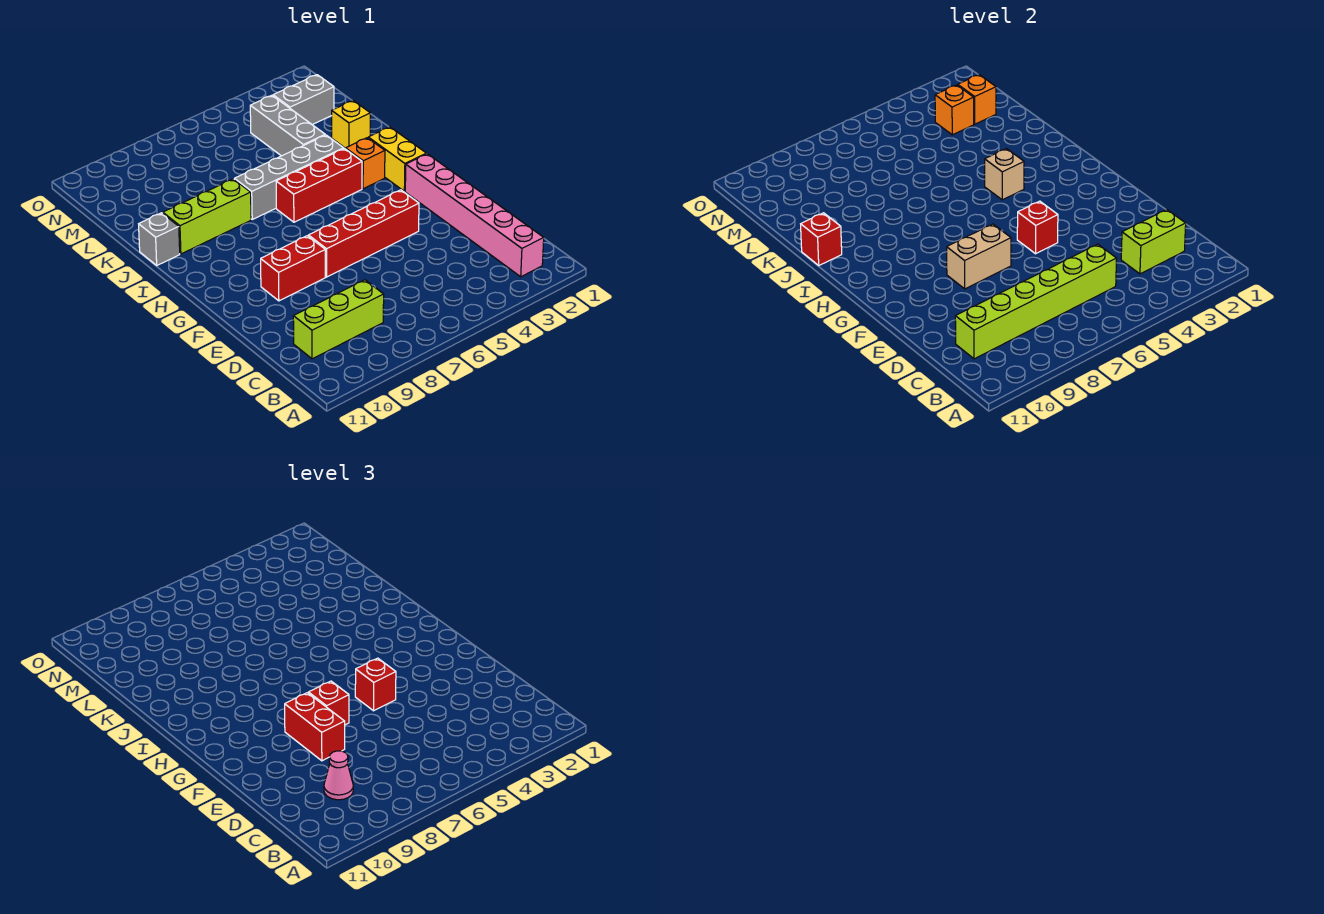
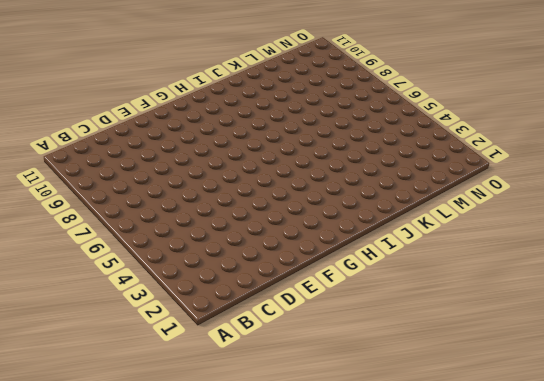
none -> pink brick B2:G2 level 1
none -> lime brick C8:C10 level 1
none -> red brick F4:F7 level 1

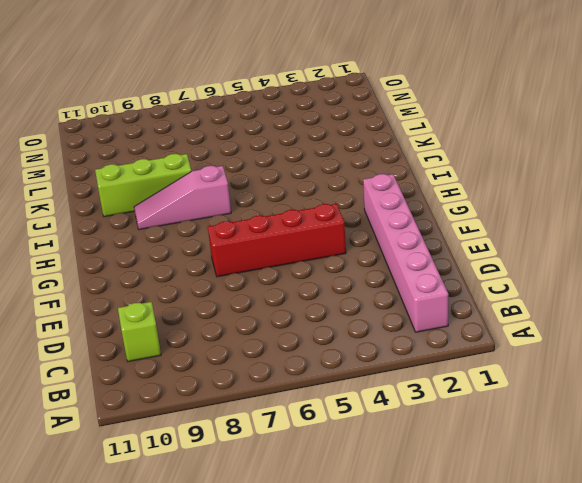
lime brick C10 level 1 -> lime brick C8:C10 level 1
pink slope I7:I9 level 1 top 7 -> none
none -> red brick F8:F9 level 1
none -> yellow brick H2:I2 level 1
none -> orange brick I3 level 1

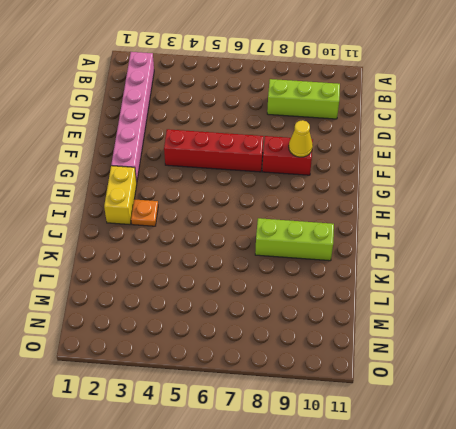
yellow cone F9 level 2 -> none
orange plate I3 level 1 -> orange brick I3 level 1
none -> red brick I4:I6 level 1
none -> grey brick J4:J7 level 1
none -> grey brick J11 level 1

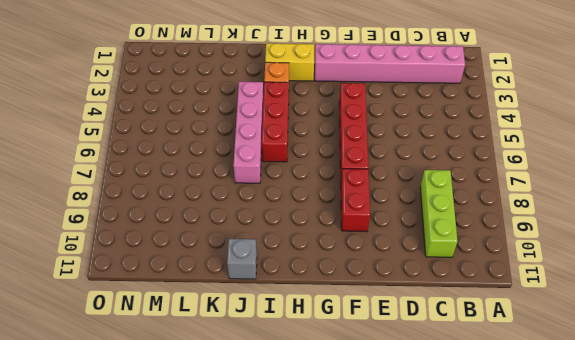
pink brick J4:J7 level 1 -> grey brick J4:J7 level 1
none -> lime brick J8:J10 level 1
none -> yellow brick K2 level 1
none -> grey brick K4:M4 level 1

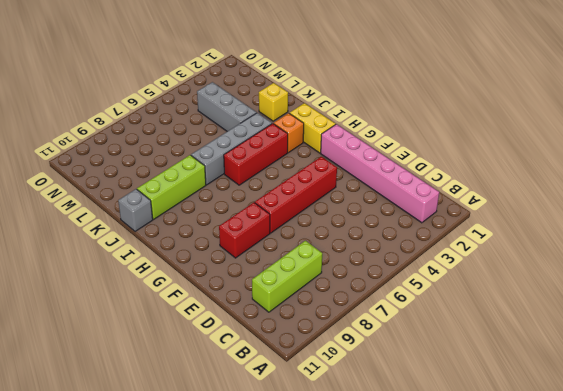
none -> grey brick M2:M3 level 1
none -> lime brick C2:C3 level 2
none -> lime brick C5:C10 level 2

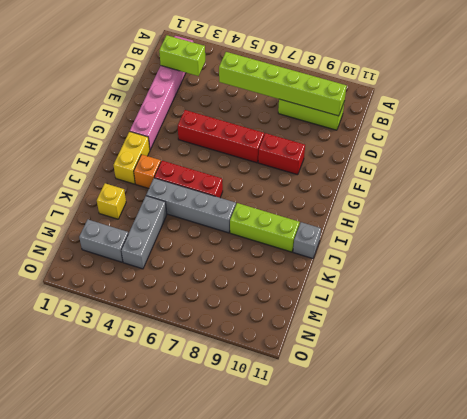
none -> red brick F5 level 2
none -> tan brick F7:F8 level 2
none -> tan brick I4 level 2

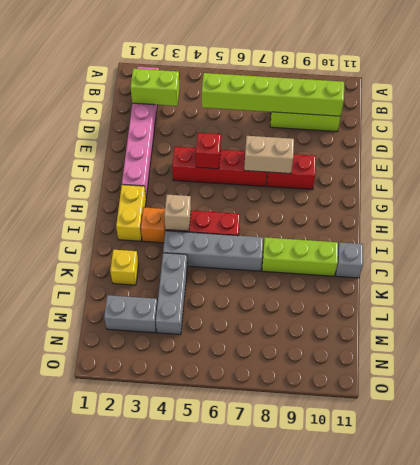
none -> red brick J11 level 2
none -> orange brick M2 level 2
none -> orange brick M3 level 2

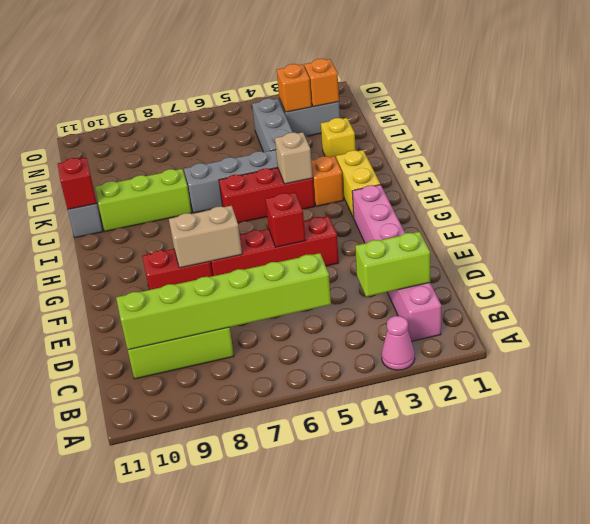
pink cone A3 level 1 -> pink cone C9 level 3
none -> red brick E8:F8 level 3
none -> red brick F5 level 3
none -> red brick F7 level 3

